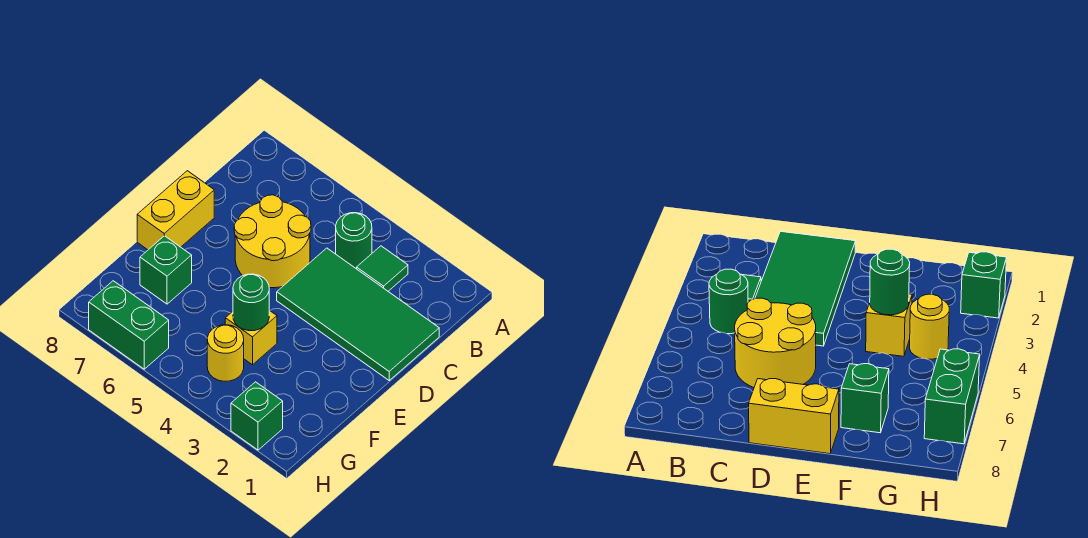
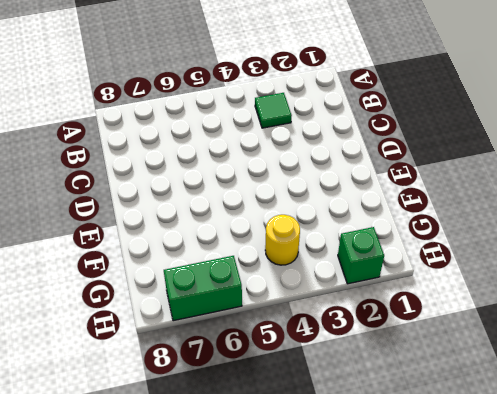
none -> green round brick B4 level 1
none -> green tile C1:D4 level 1

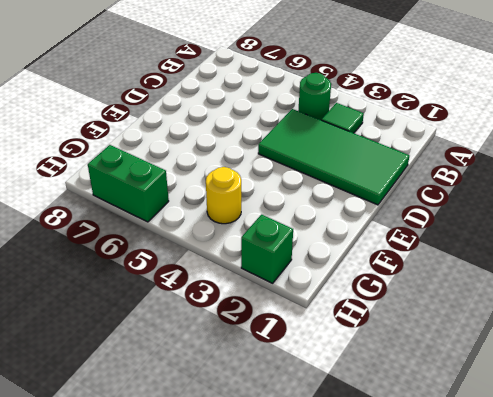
none -> yellow round brick C5:D6 level 1
none -> yellow brick D8:E8 level 1

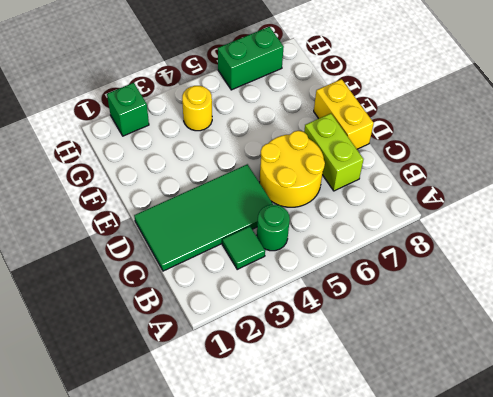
lime brick C7:D7 level 1 -> none
none -> yellow brick F4 level 1
none -> green brick F7 level 1

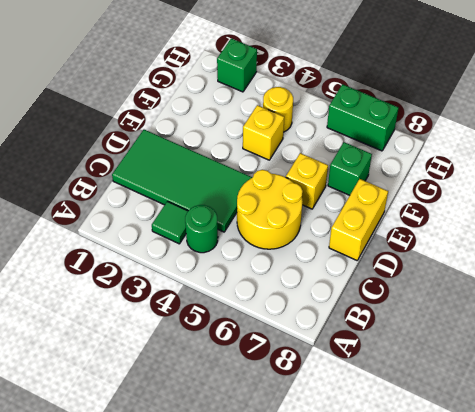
yellow brick E6 level 1 -> none
none -> green round brick F4 level 2

